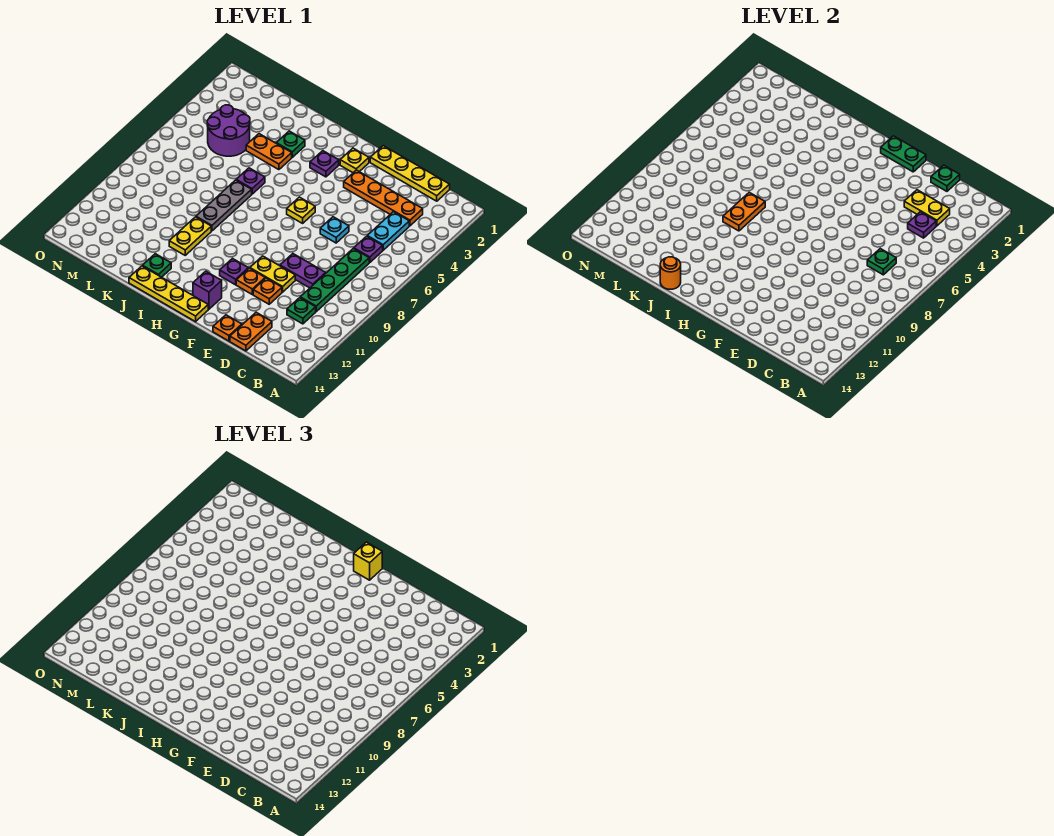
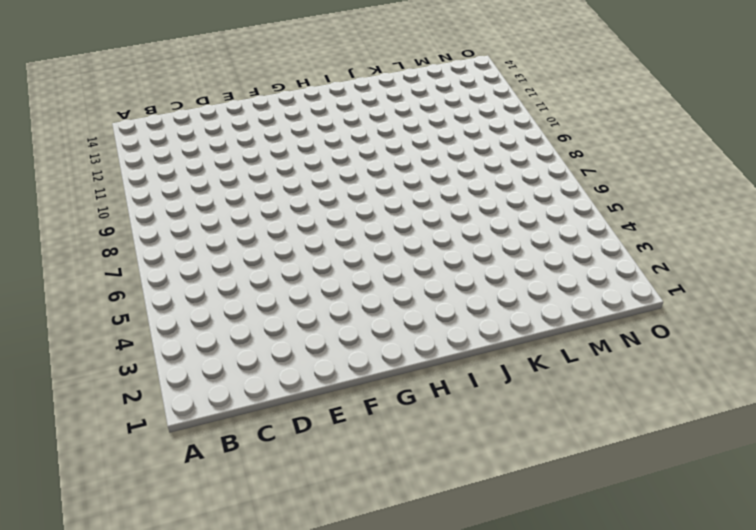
none -> yellow plate C1:F1 level 1
none -> orange plate C3:F3 level 1
none -> cyan plate C4:C5 level 1
none -> purple plate C6 level 1

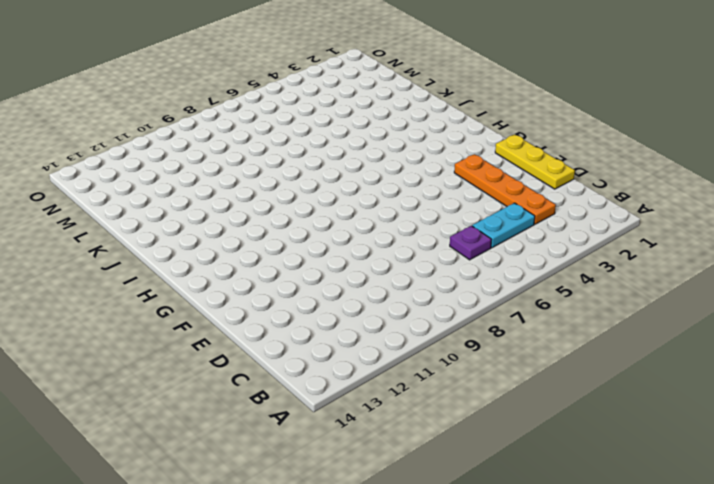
yellow plate D1:F1 level 1 -> yellow plate C1:F1 level 1
none -> green plate C7:C10 level 1
none -> green plate C11 level 1
none -> purple plate D9:E9 level 1
none -> orange plate D13:D14 level 1

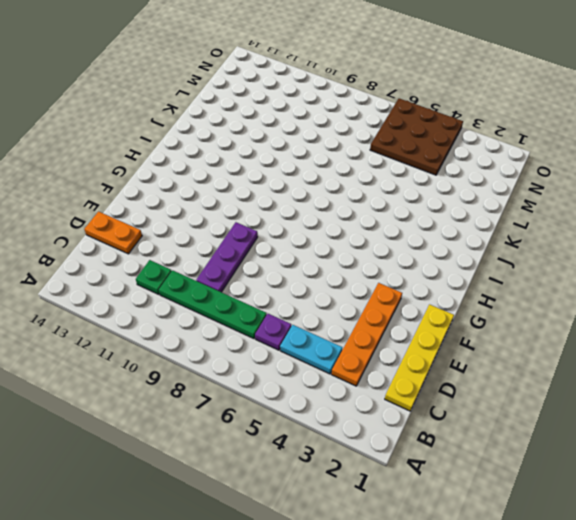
purple plate D9:F9 level 1 -> purple plate D9:E9 level 1
brown plate M4:O6 level 1 -> purple round brick L4:M5 level 1
none -> cyan plate E6 level 1
none -> yellow plate E10:F10 level 1
none -> orange plate E11 level 1
none -> orange plate E14 level 1

